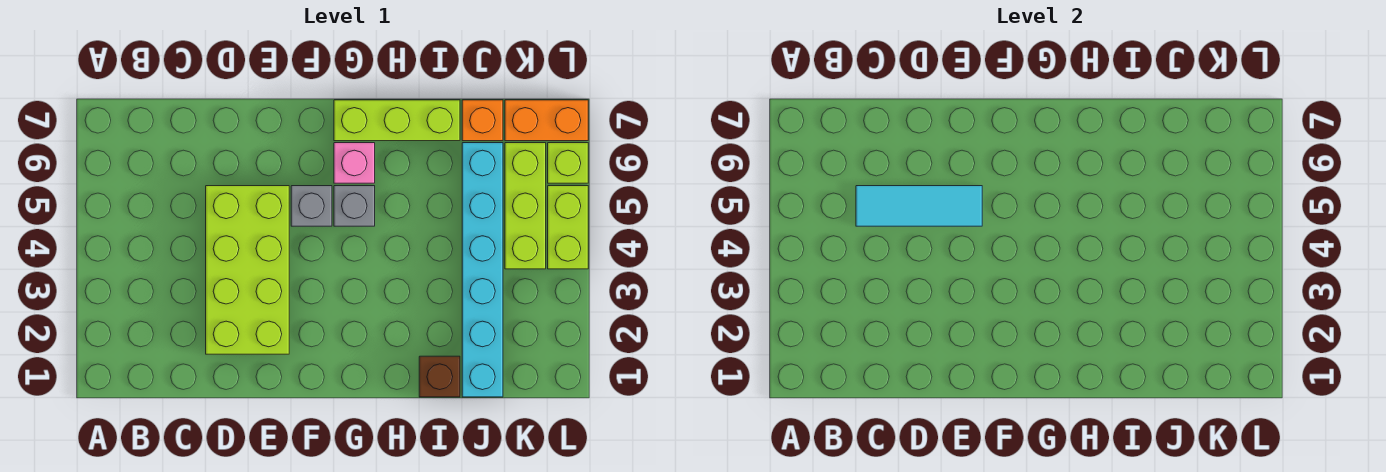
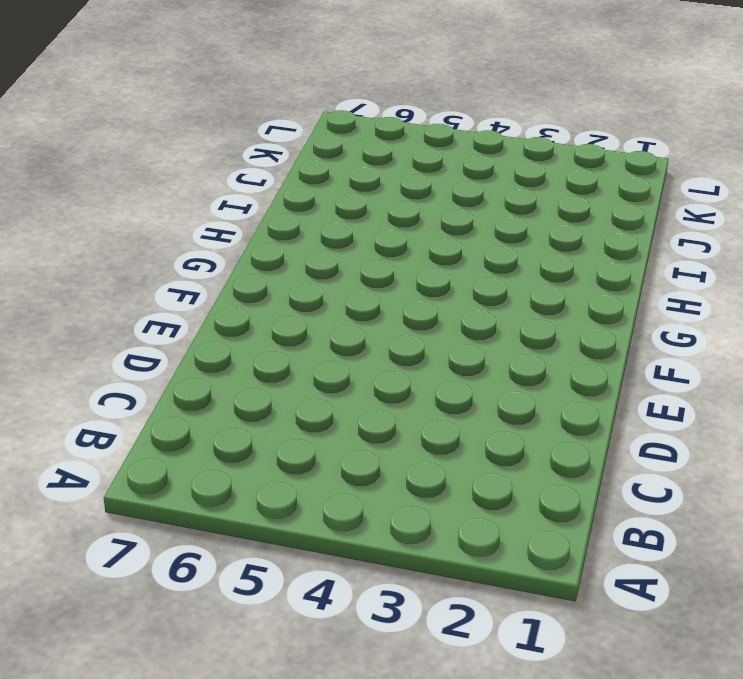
none -> lime brick D2:E5 level 1
none -> grey brick F5 level 1
none -> grey brick G5 level 1

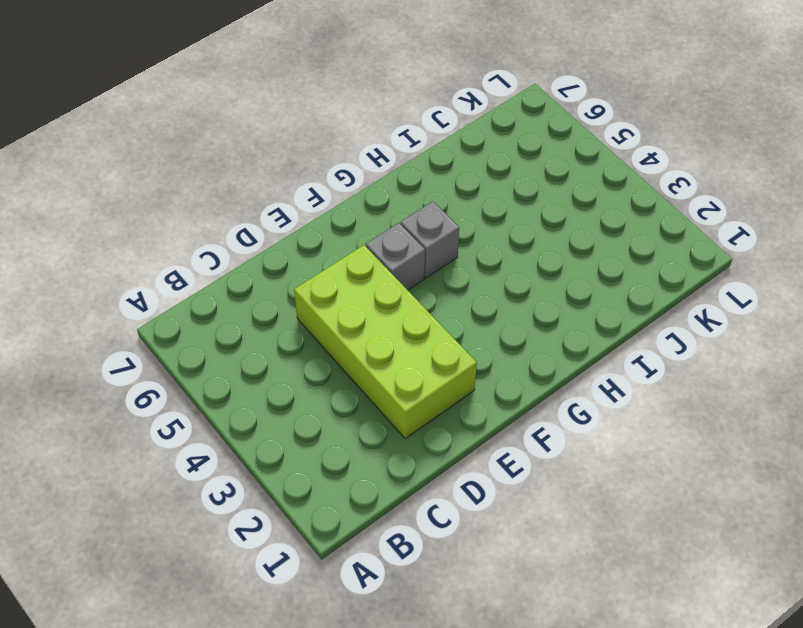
none -> pink brick G6 level 1
none -> lime brick G7:I7 level 1
none -> brown brick I1 level 1

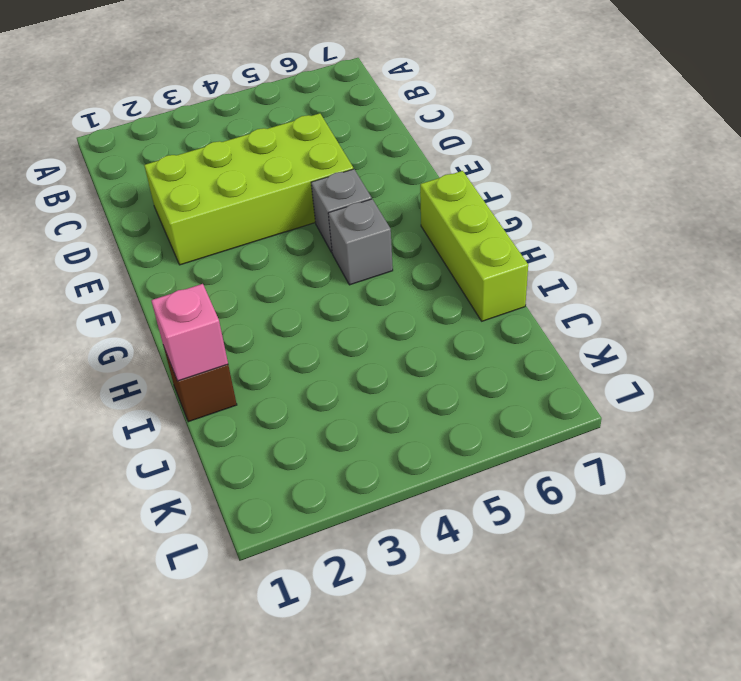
pink brick I1 level 2 -> pink brick G6 level 1
none -> cyan brick J1:J6 level 1
none -> orange brick J7 level 1
none -> lime brick K4:K6 level 1

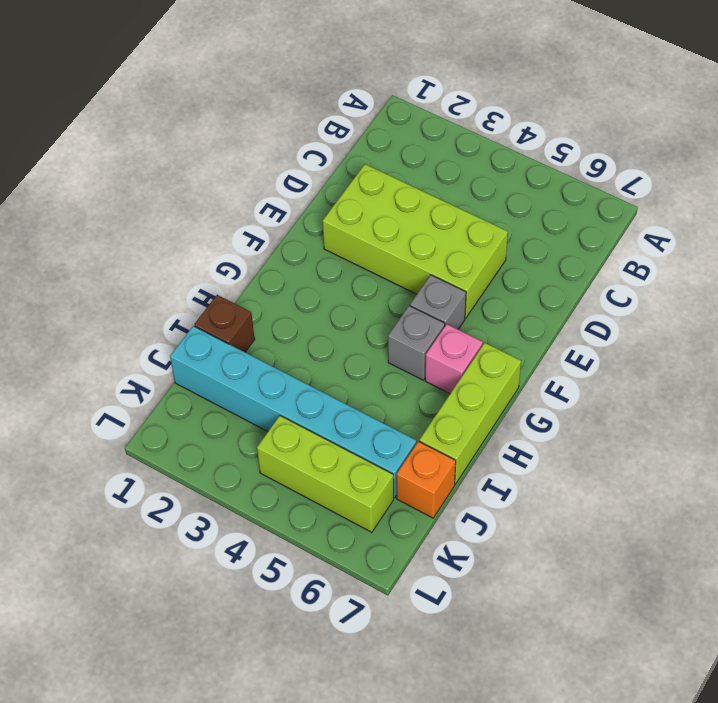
none -> orange brick K7:L7 level 1
none -> lime brick L4:L5 level 1
none -> lime brick L6 level 1

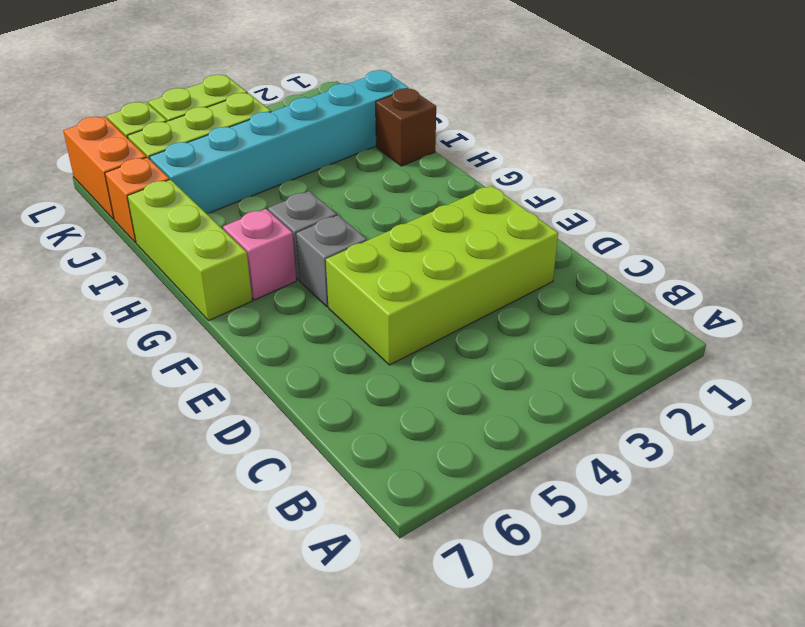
none -> cyan tile C5:E5 level 2

